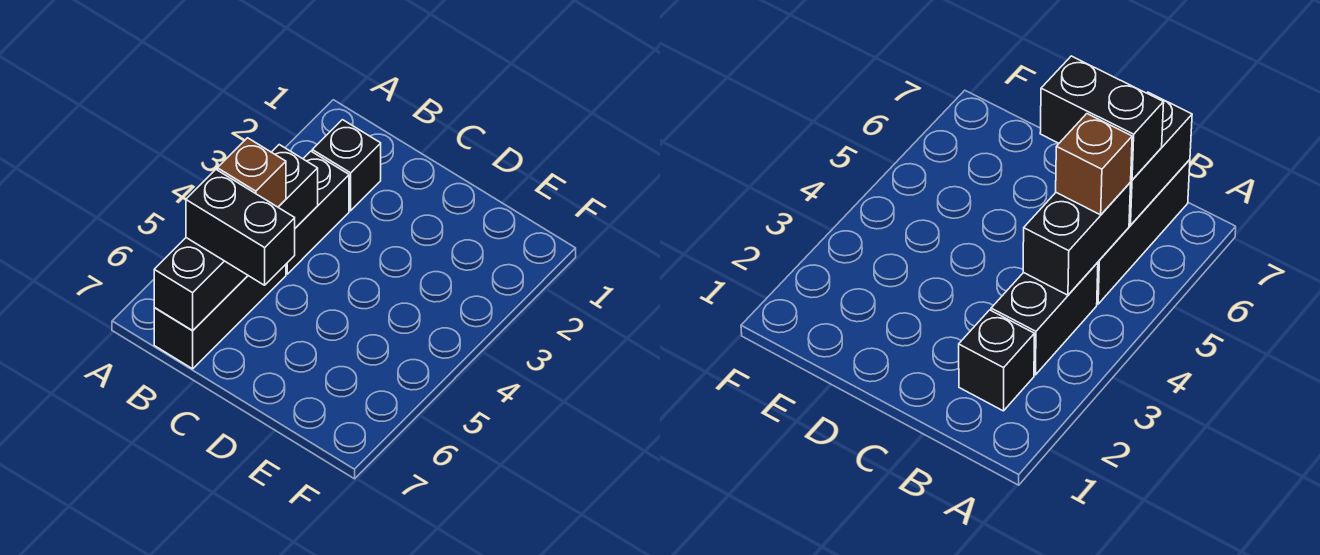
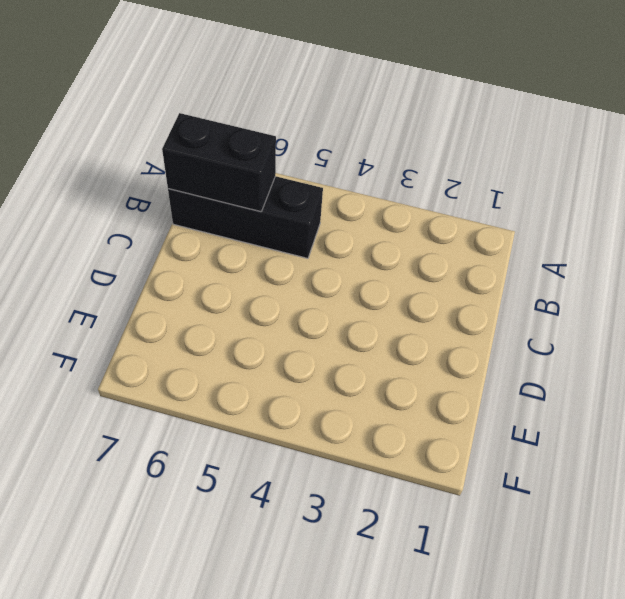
none -> black brick B2 level 1
none -> black brick B3:B4 level 1

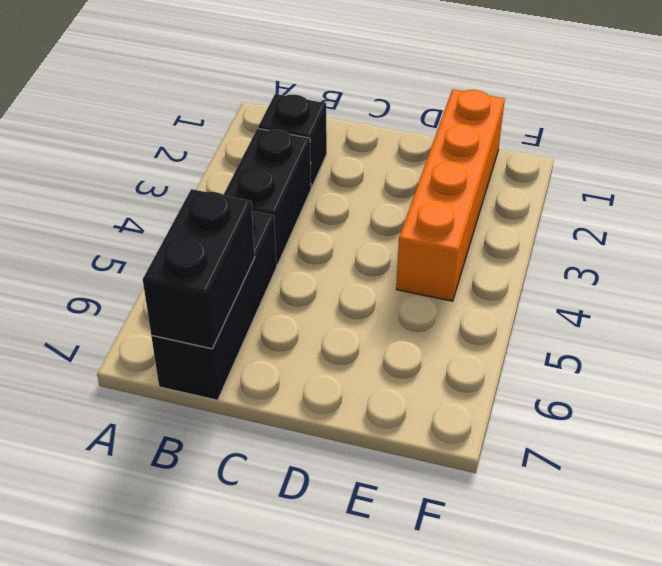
orange brick E1:E4 level 1 -> none
none -> black brick B4:B5 level 2
none -> brown brick B5 level 3

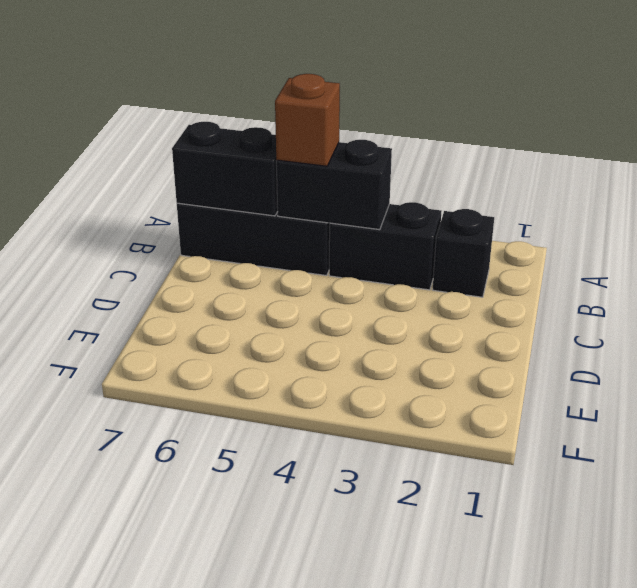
none -> black brick B6:C6 level 3

